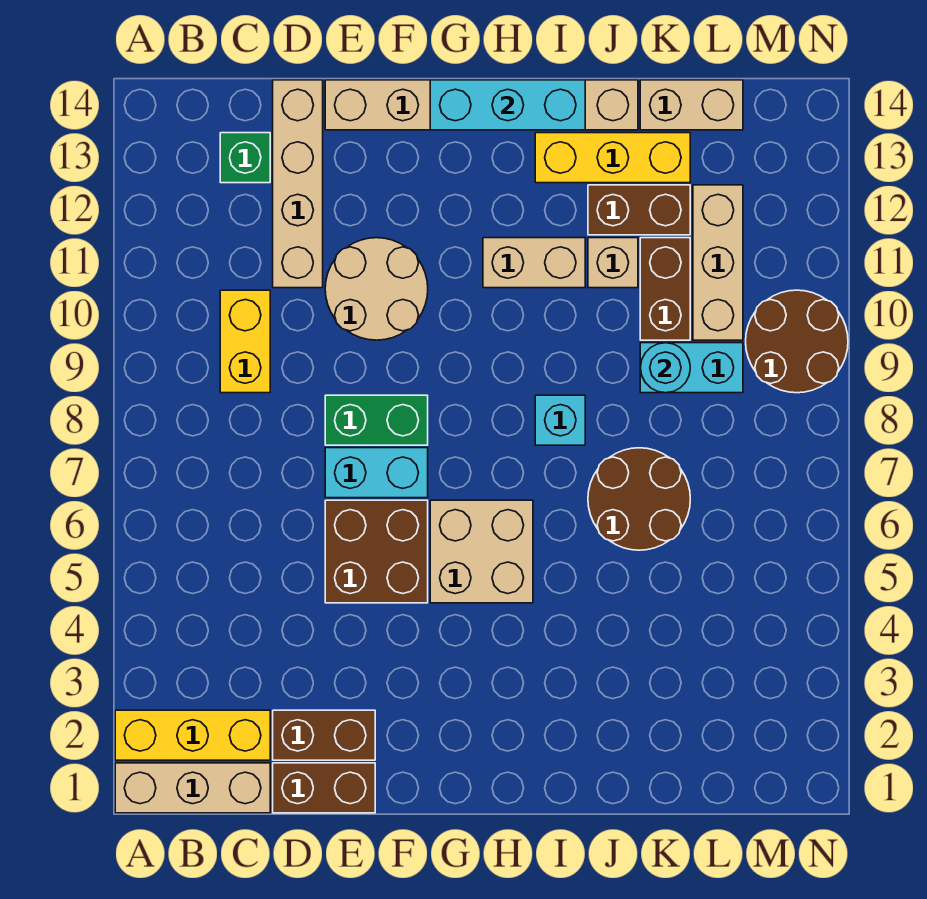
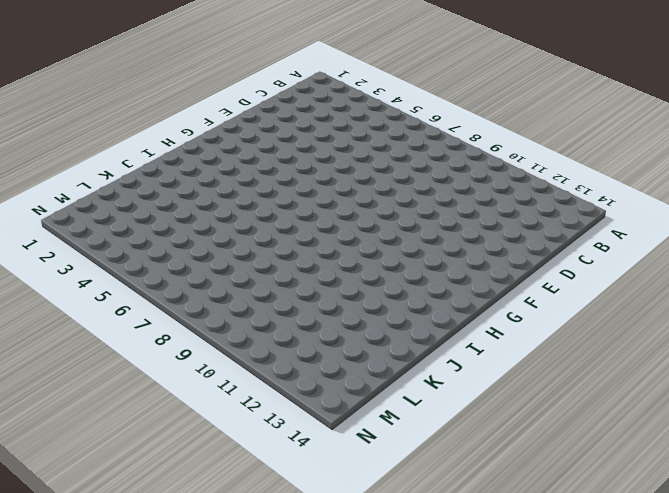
none -> tan brick A1:C1 level 1
none -> yellow brick A2:C2 level 1
none -> yellow brick C9:C10 level 1

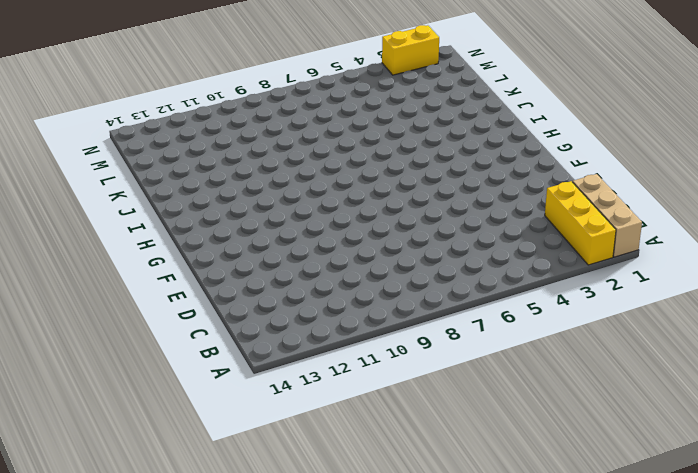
yellow brick N2:N3 level 1 -> yellow brick C9:C10 level 1
none -> green brick C13 level 1
none -> brown brick D1:E1 level 1
none -> brown brick D2:E2 level 1

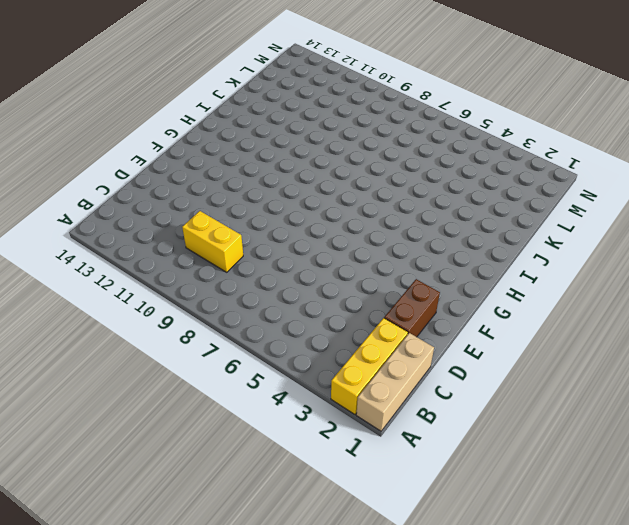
none -> green brick C13 level 1
none -> brown brick D1:E1 level 1
none -> tan brick D11:D14 level 1

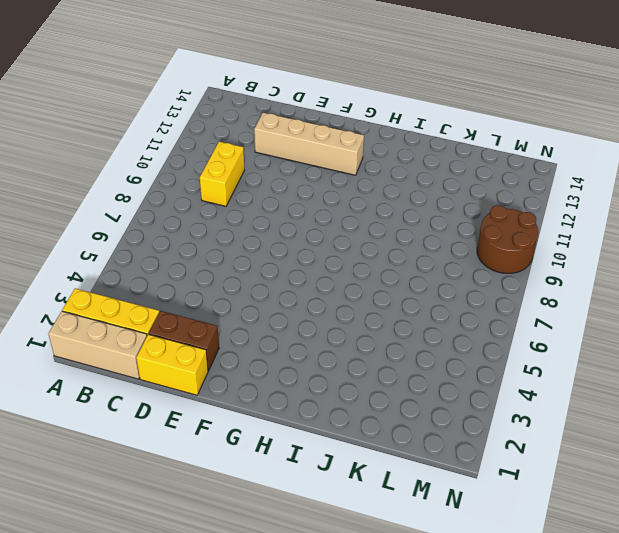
yellow brick D1:E1 level 1 -> brown brick D1:E1 level 1
tan brick D12:G12 level 1 -> tan brick D11:D14 level 1
none -> green brick C13 level 1
none -> brown brick E5:F6 level 1
none -> cyan brick E7:F7 level 1

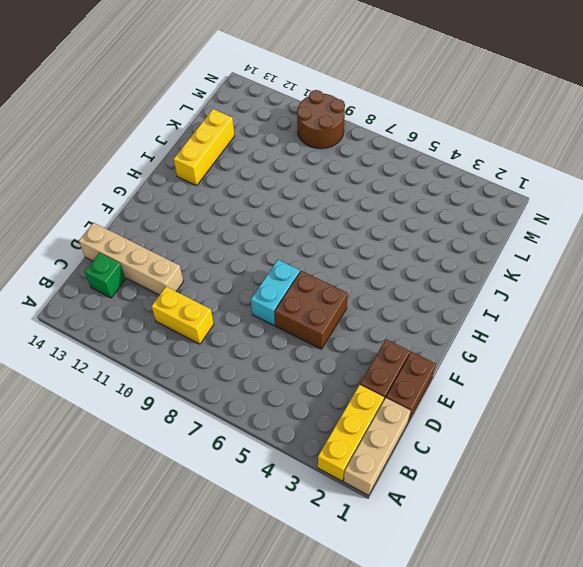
none -> green brick E8:F8 level 1
none -> tan round brick E10:F11 level 1
none -> tan brick E14:J14 level 1

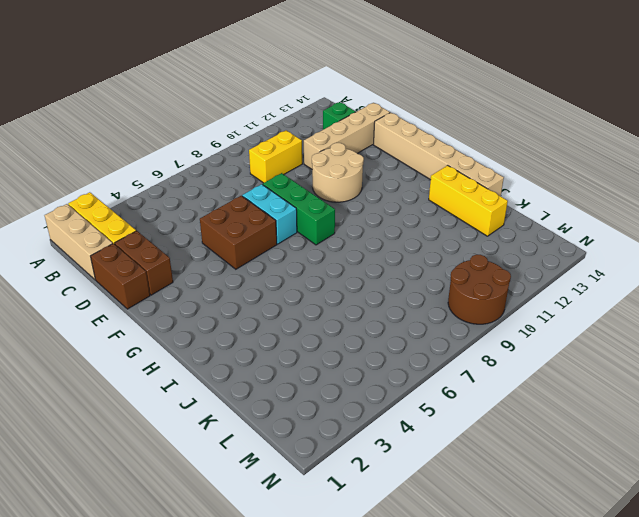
green brick E8:G8 level 1 -> green brick E8:F8 level 1
none -> tan brick G5:H6 level 1
none -> tan brick H11:I11 level 1
none -> cyan brick I8 level 1

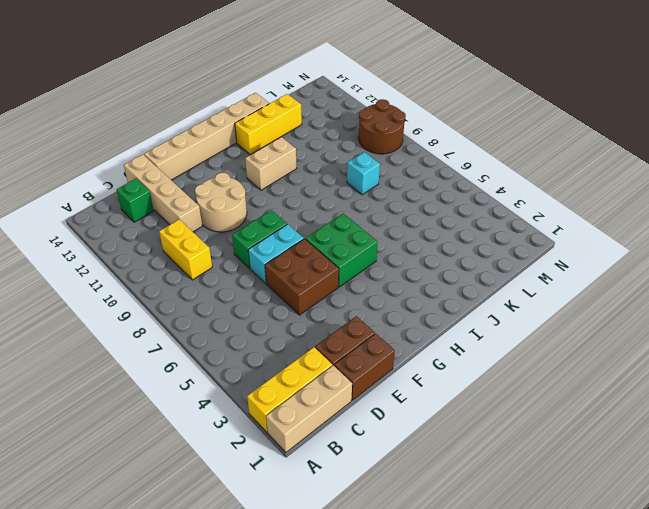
green brick G5:H6 level 1 -> tan brick G5:H6 level 1
cyan brick K8 level 1 -> cyan brick I8 level 1
none -> brown round brick J6:K7 level 1
none -> tan brick J11 level 1
none -> brown brick J12:K12 level 1

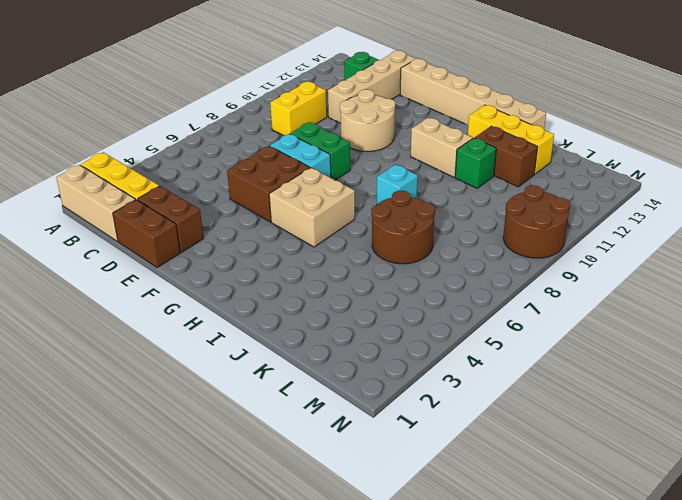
green brick J11 level 1 -> tan brick J11 level 1
none -> cyan brick K9:L9 level 1
none -> brown brick K10:K11 level 1
none -> tan brick K14:L14 level 1

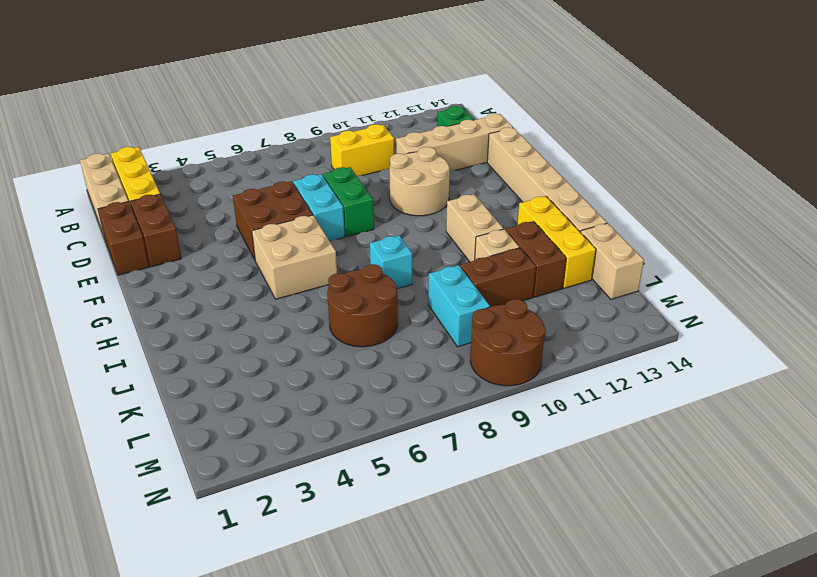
none -> tan brick L10:L12 level 1
none -> cyan brick G14:I14 level 2
none -> cyan round brick K9 level 2

